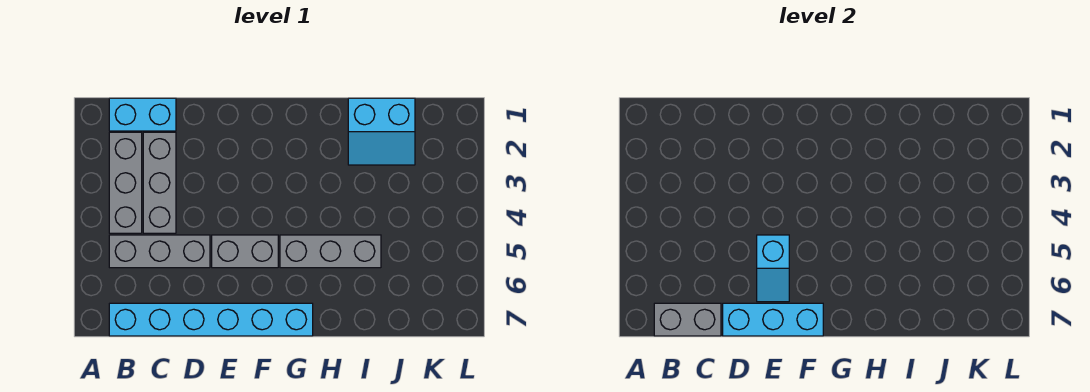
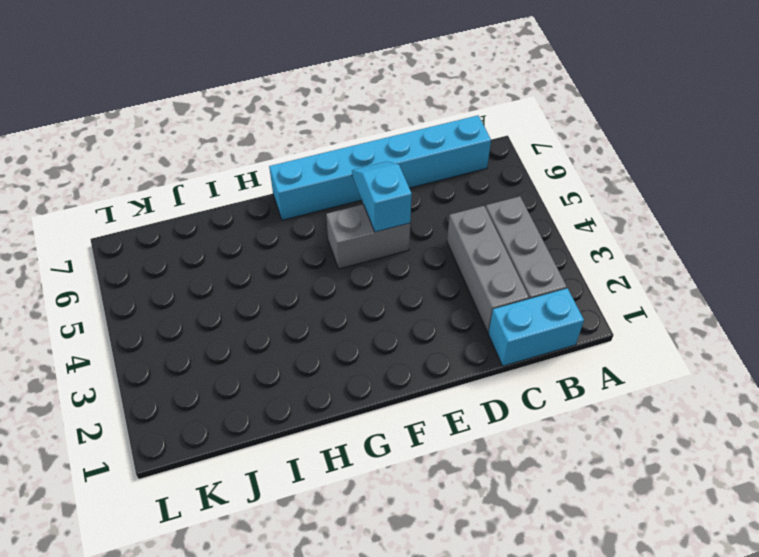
none -> grey brick B5:D5 level 1
none -> grey brick G5:I5 level 1

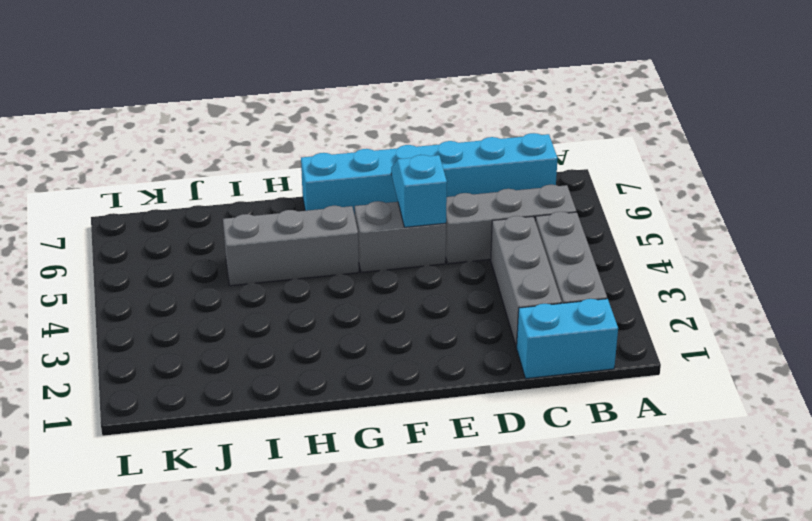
none -> cyan slope I1:J2 level 1 top 1
none -> grey brick B7:C7 level 2

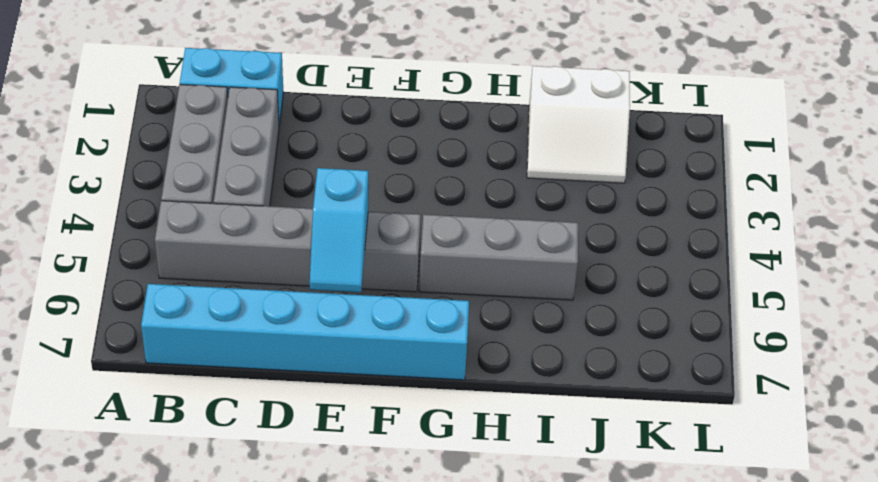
white slope I1:J2 level 1 top 1 -> cyan slope I1:J2 level 1 top 1
none -> grey brick B7:C7 level 2
none -> cyan brick D7:F7 level 2

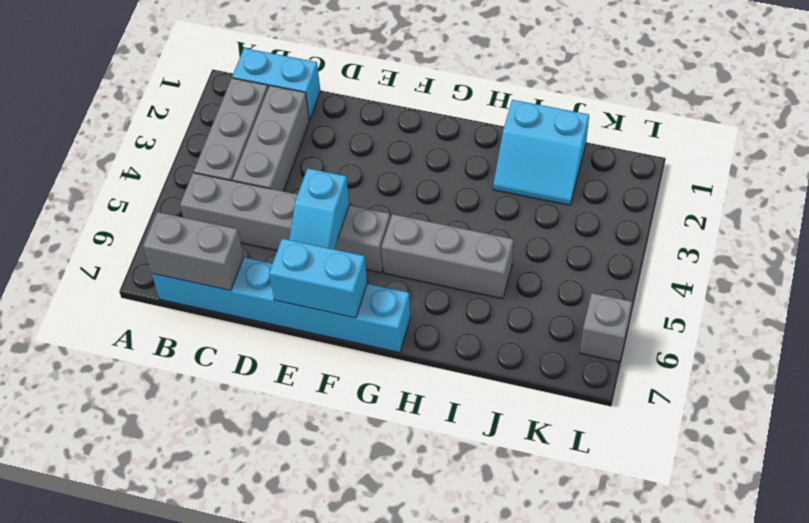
cyan brick E7:F7 level 2 -> cyan brick D7:F7 level 2
grey brick L6 level 1 -> none

